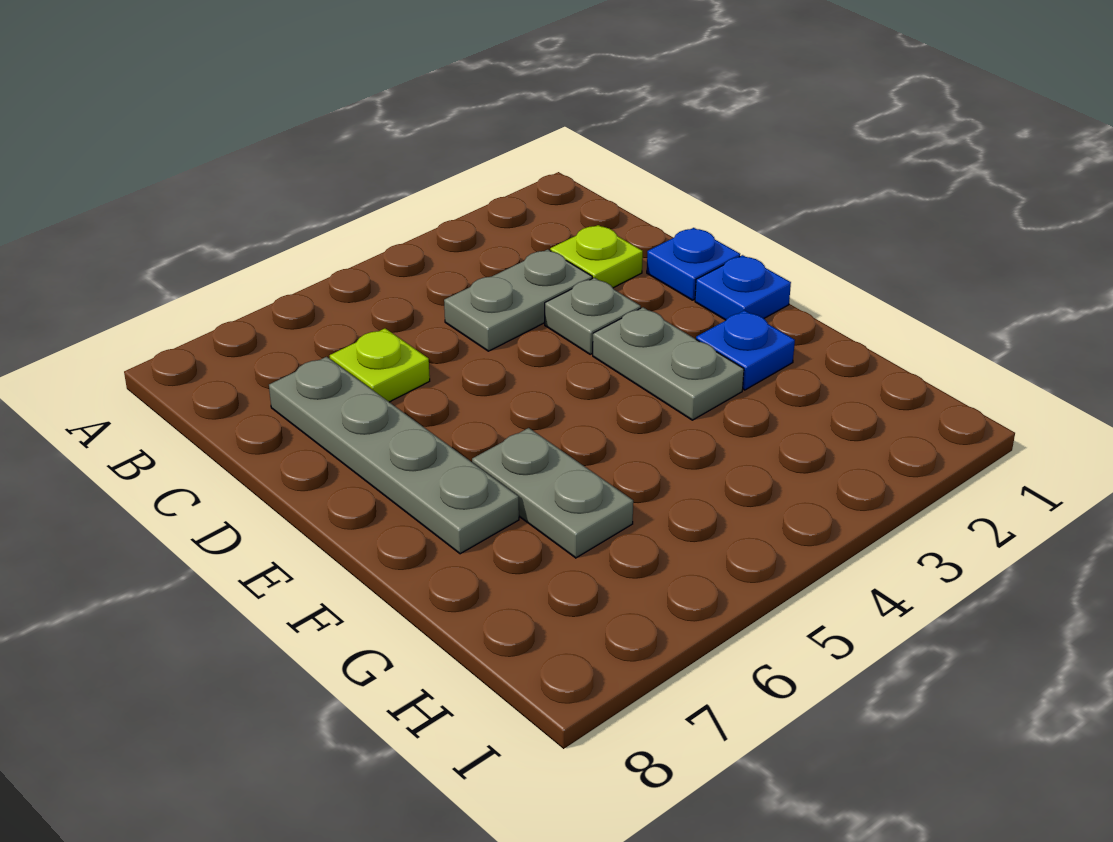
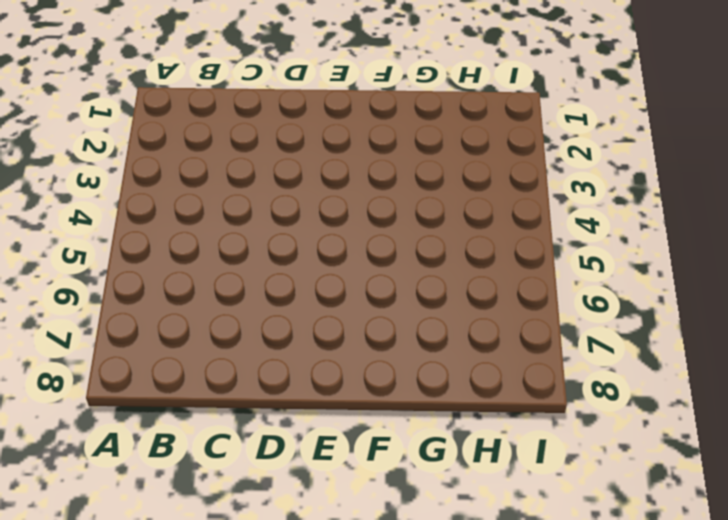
none -> lime plate C2 level 1
none -> grey plate C3:C4 level 1

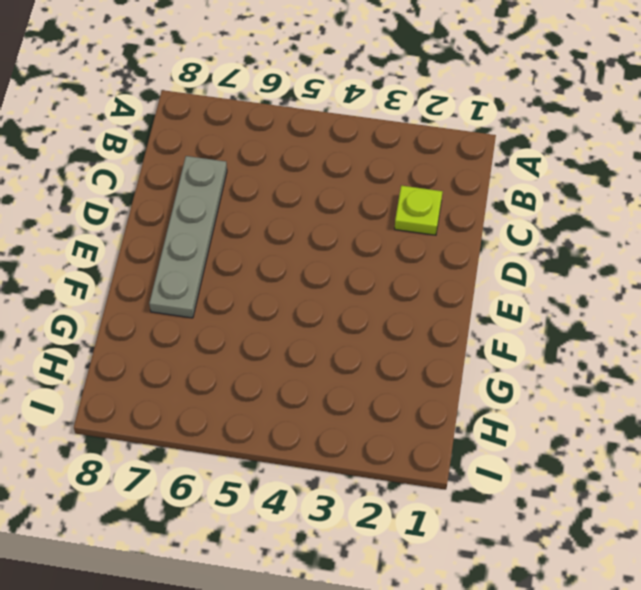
none -> grey plate C3:C4 level 1
none -> lime plate C6 level 1

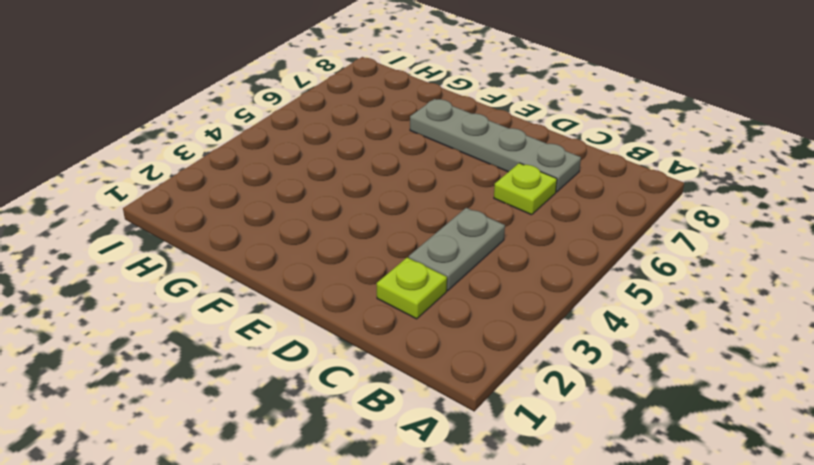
none -> blue plate D1 level 1
none -> grey plate D3 level 1

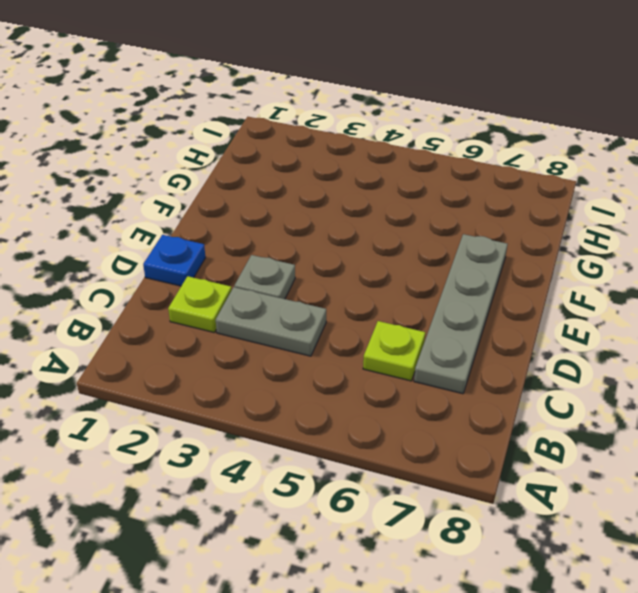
none -> blue plate E1 level 1
none -> grey plate E3:F3 level 1

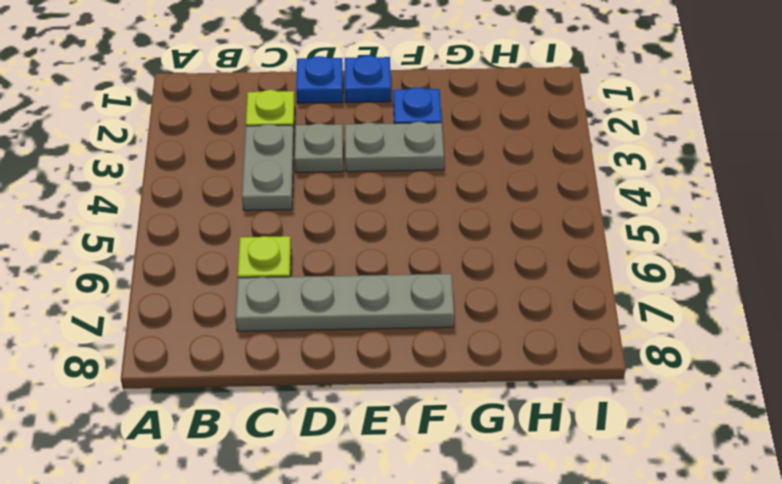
none -> grey plate F6:G6 level 1

